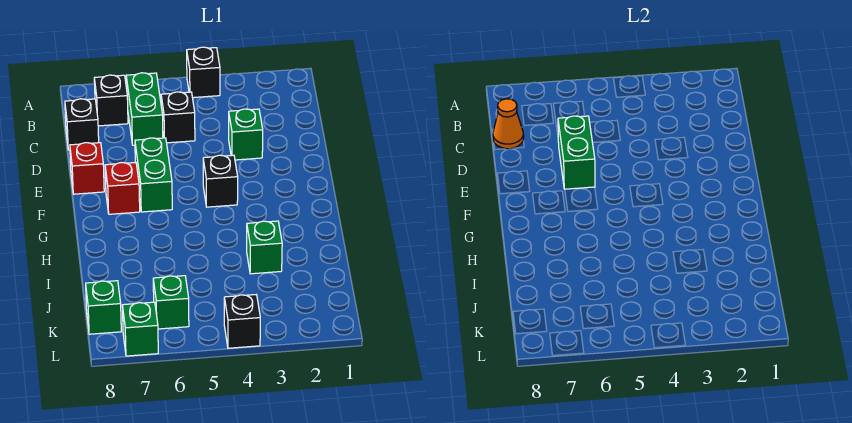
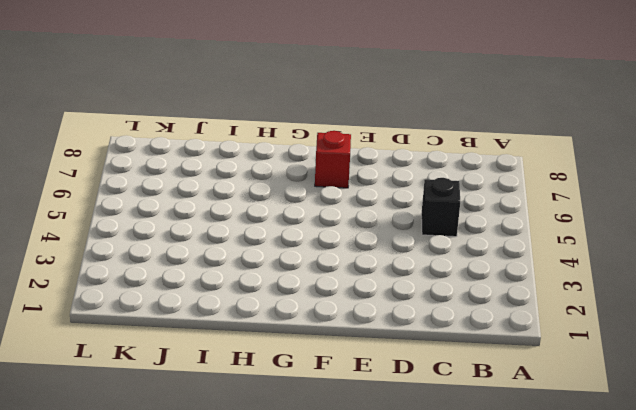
none -> black brick A4 level 1
none -> green brick B6:C6 level 1
none -> black brick B7 level 1

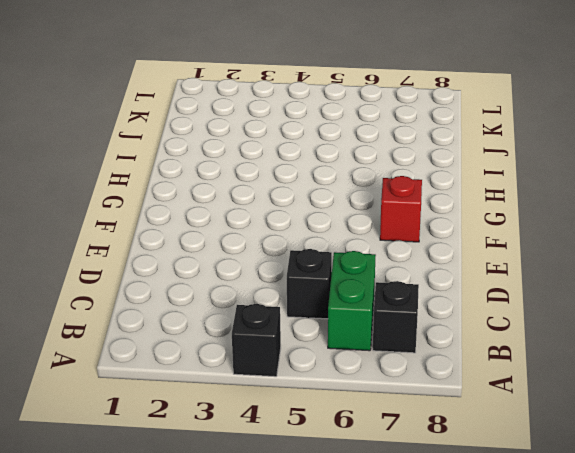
none -> black brick C8 level 1
none -> green brick D3 level 1
none -> green brick E6:F6 level 1

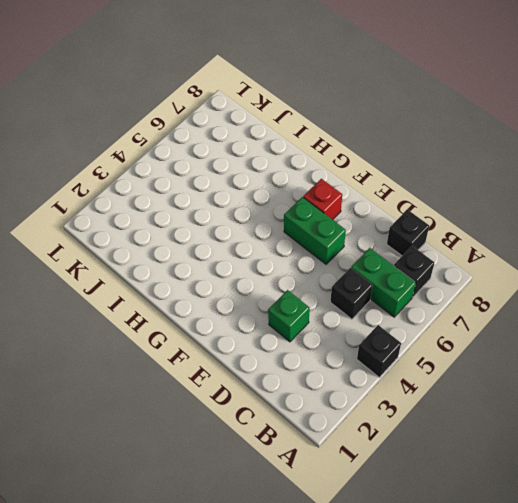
none -> red brick E8 level 1
none -> black brick F4 level 1
none -> green brick I3 level 1

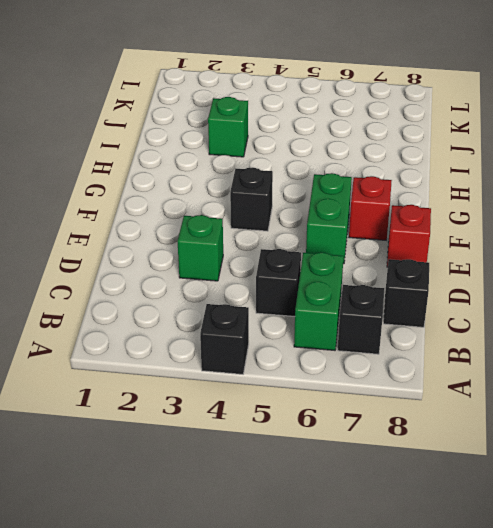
none -> green brick K6 level 1
none -> green brick K8 level 1
none -> black brick L4 level 1

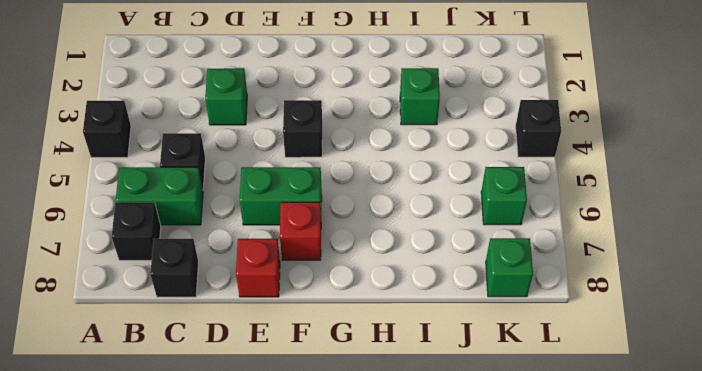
none -> green brick L7 level 1
none -> orange cone C8 level 2
none -> green brick D6:E6 level 2

